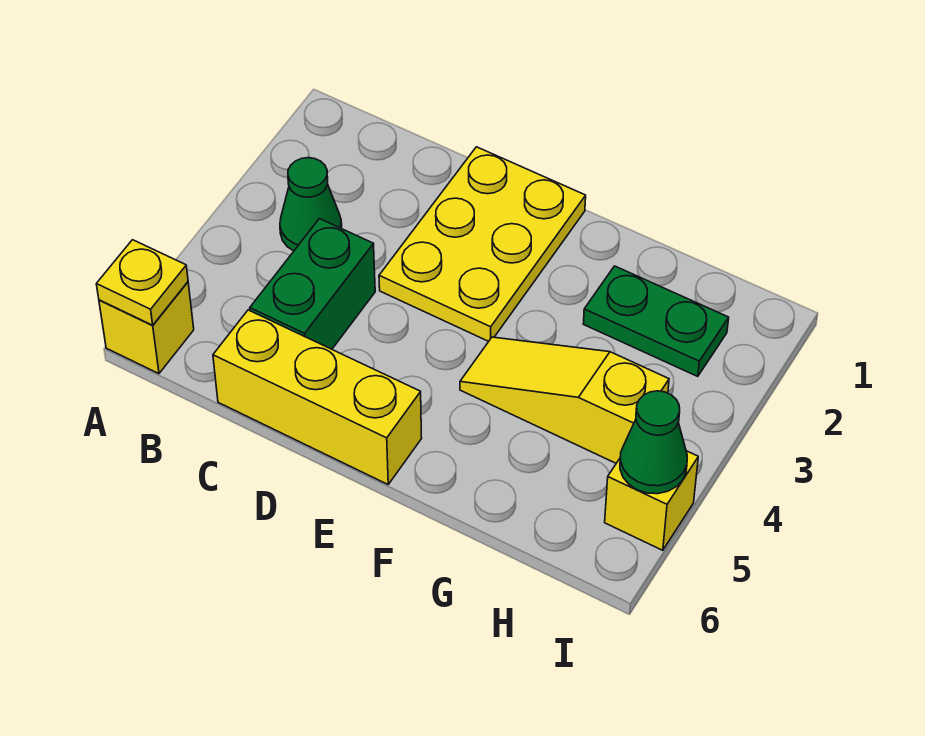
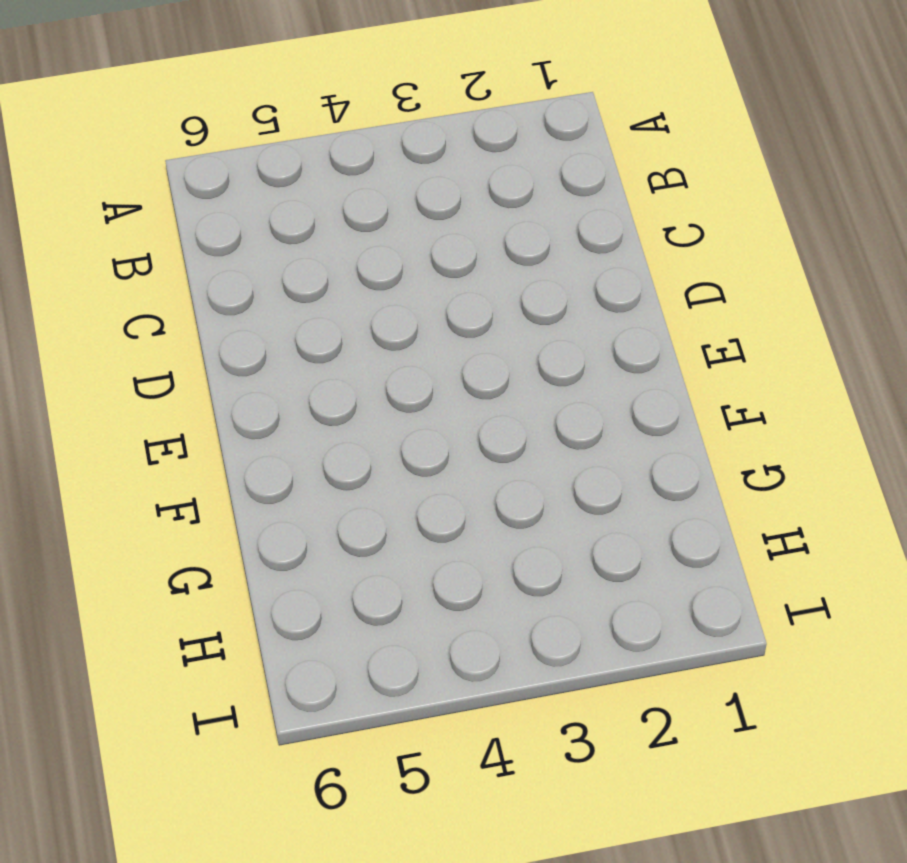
none -> yellow brick A6 level 1
none -> green cone B3 level 1

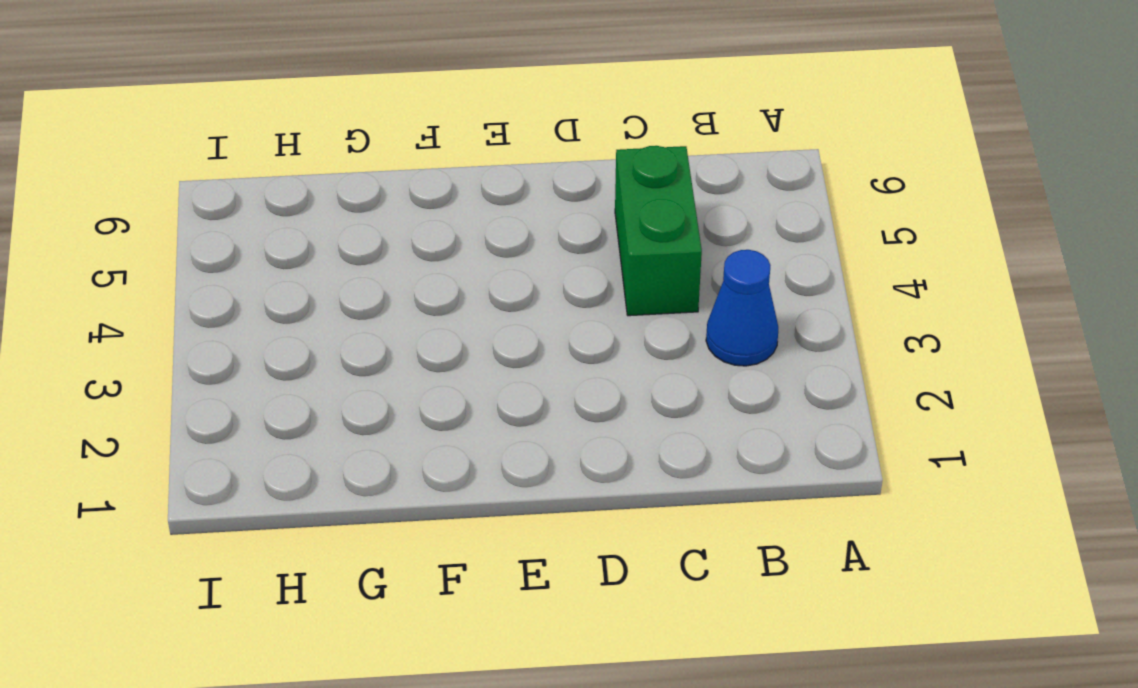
blue cone B3 level 1 -> green cone B3 level 1
none -> yellow brick A6 level 1
none -> yellow brick C6:E6 level 1

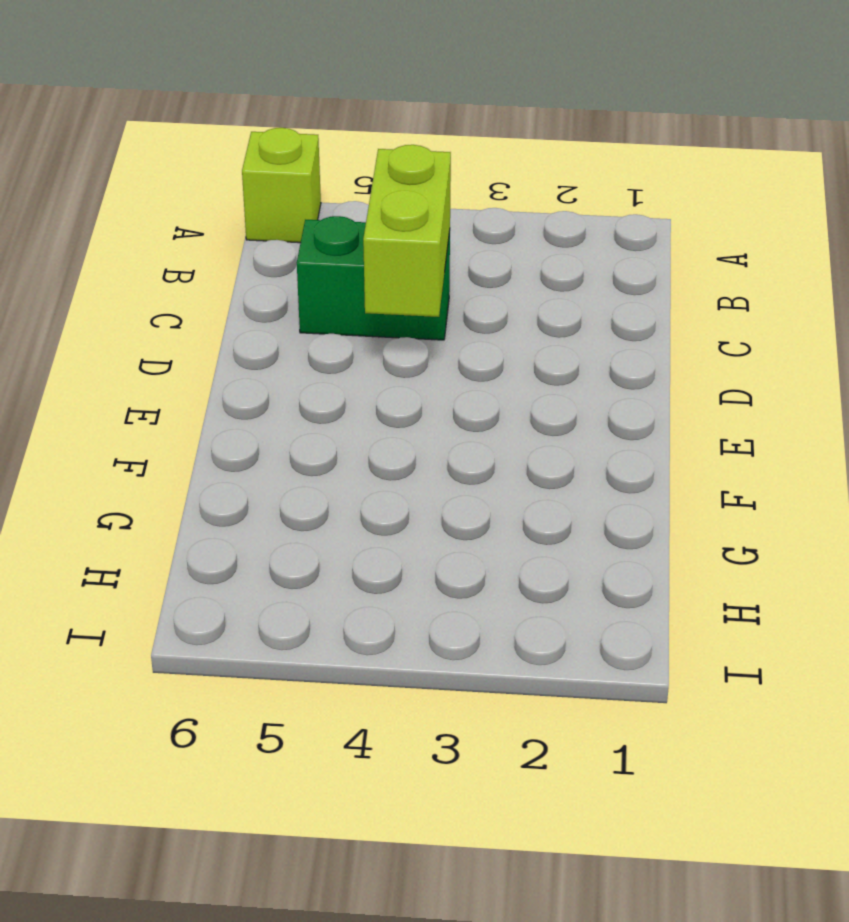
lime brick A6 level 1 -> yellow brick A6 level 1
lime brick C4:D4 level 2 -> none
none -> green cone B3 level 1
none -> yellow brick C6:E6 level 1

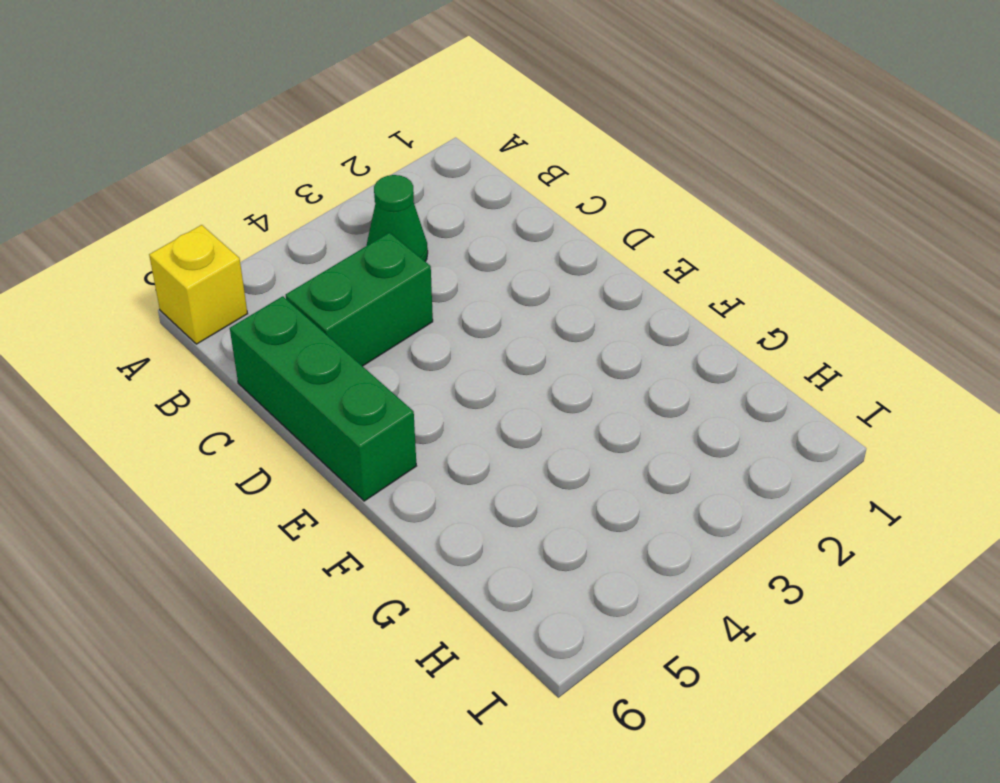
green brick C6:E6 level 1 -> yellow brick C6:E6 level 1
none -> yellow plate D1:E3 level 1
none -> yellow slope F4:H4 level 1 top H

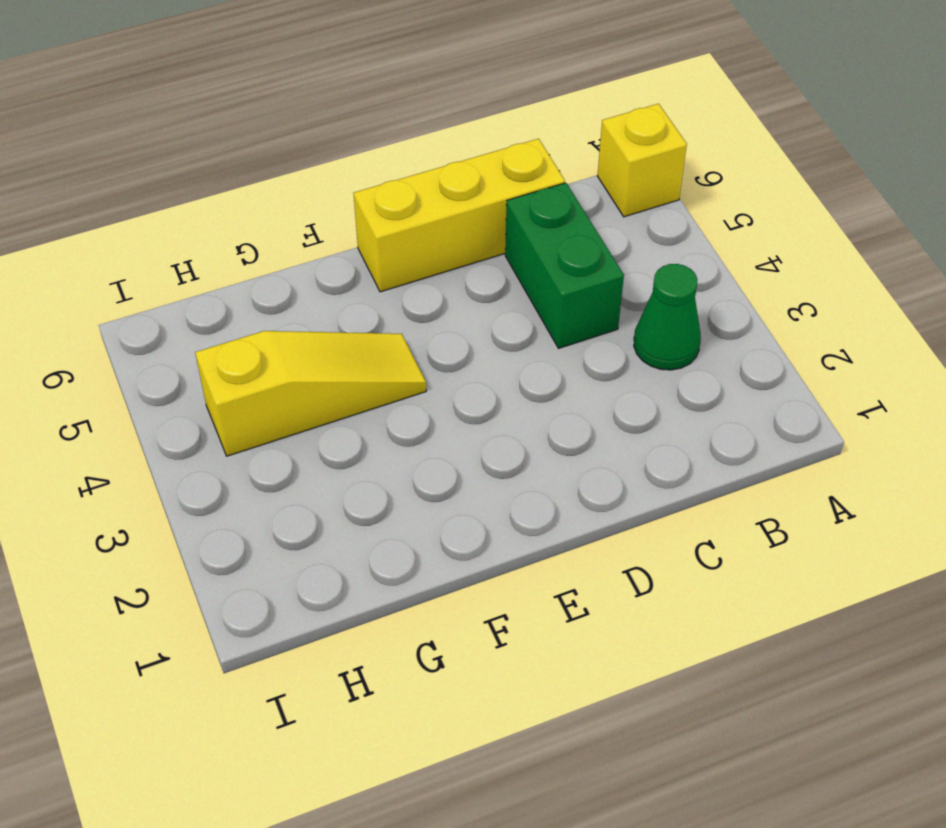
none -> yellow plate D1:E3 level 1
none -> green plate G2:H2 level 1

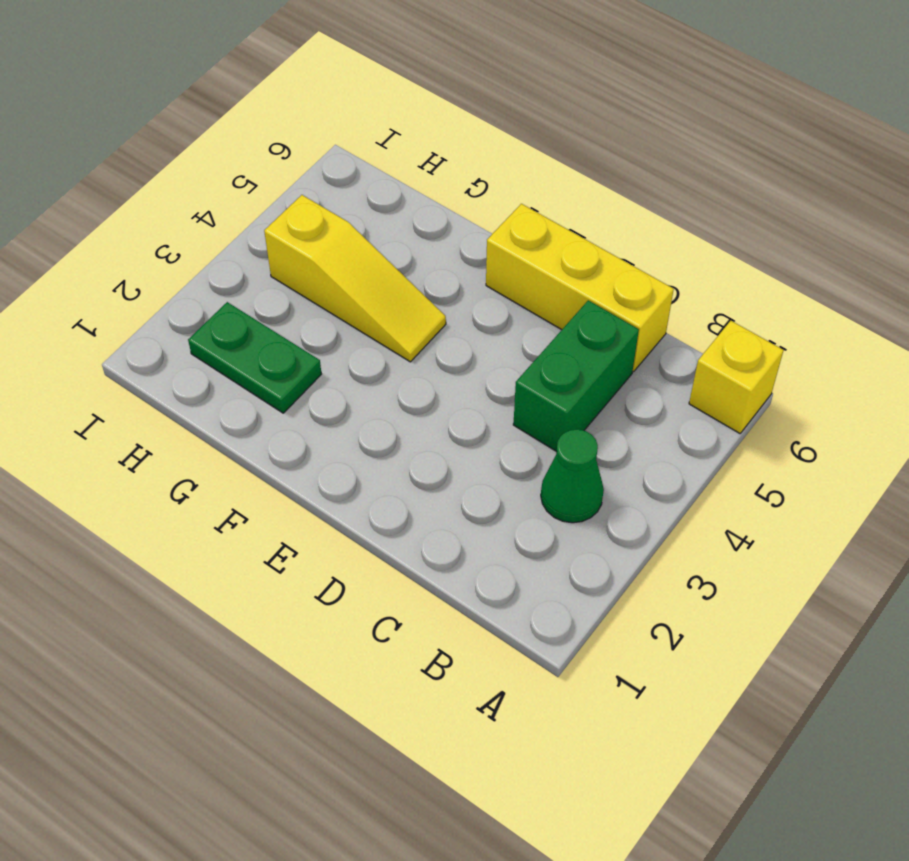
none -> yellow plate D1:E3 level 1
none -> yellow brick I5 level 1

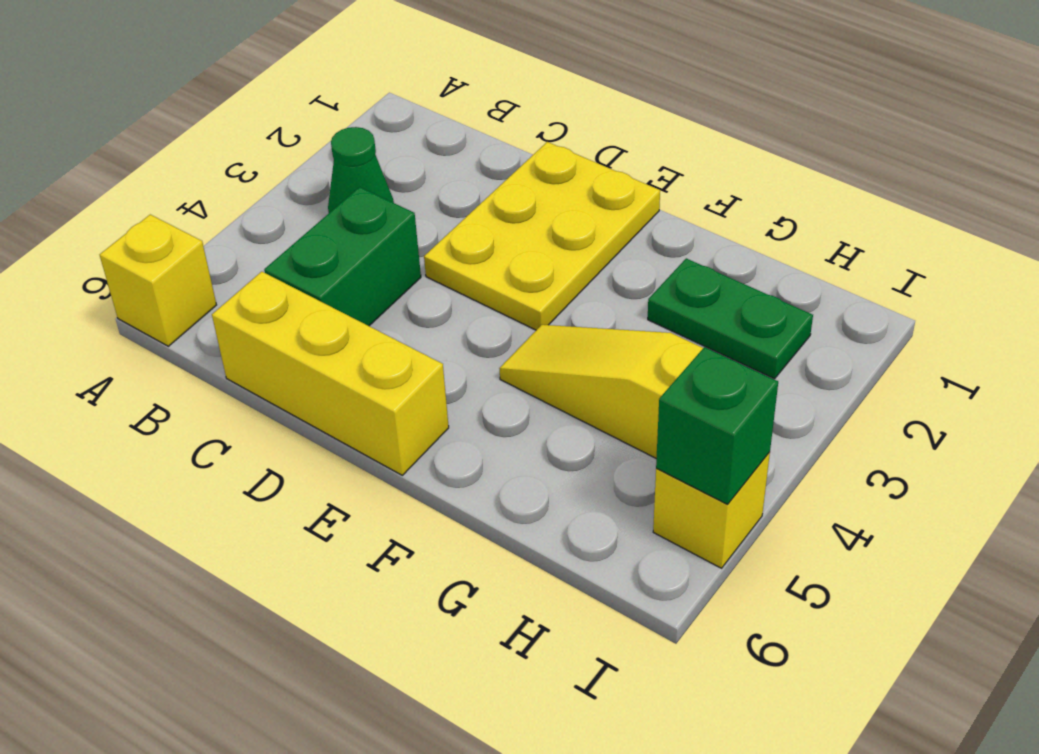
green brick I5 level 2 -> green cone I5 level 2
none -> yellow plate A6 level 2

